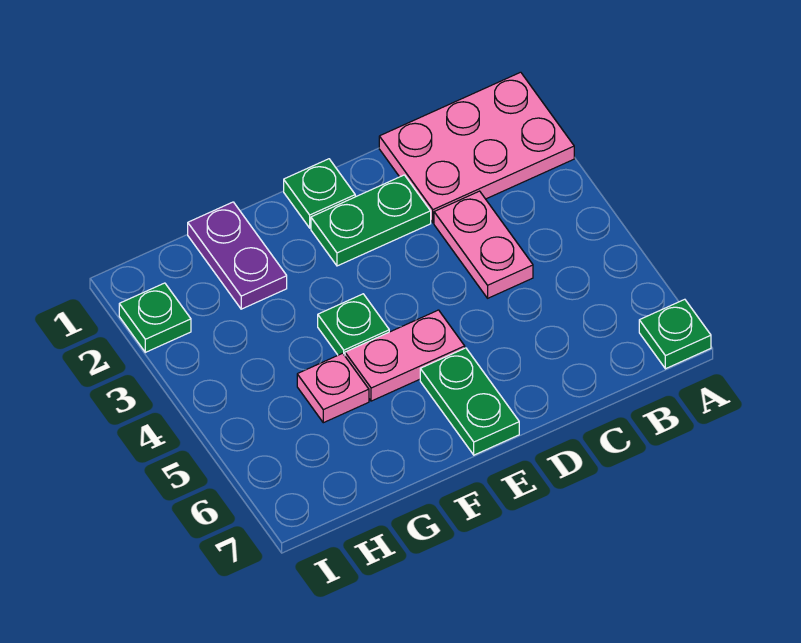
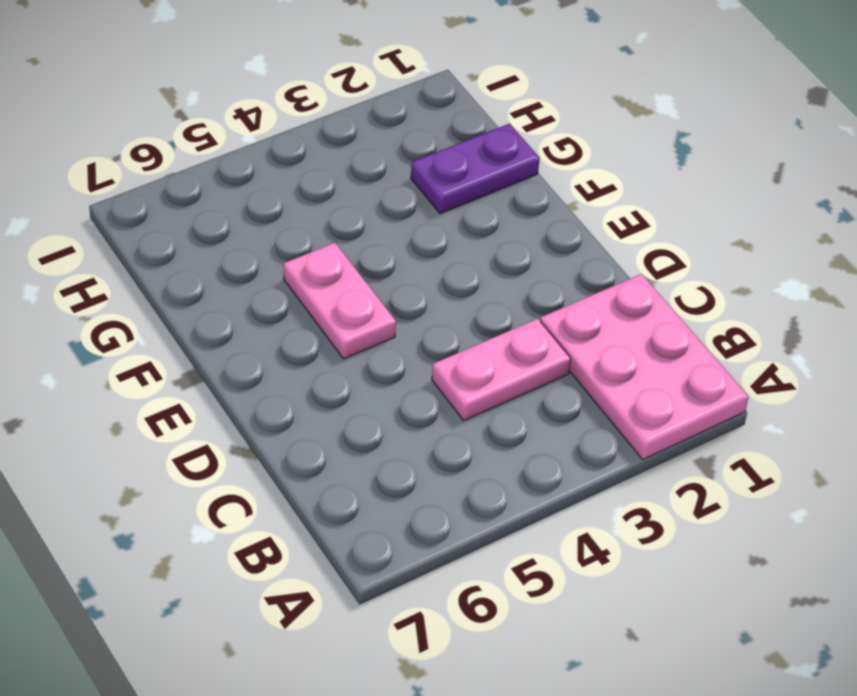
none -> green plate A7 level 1
none -> green plate D2:E2 level 1

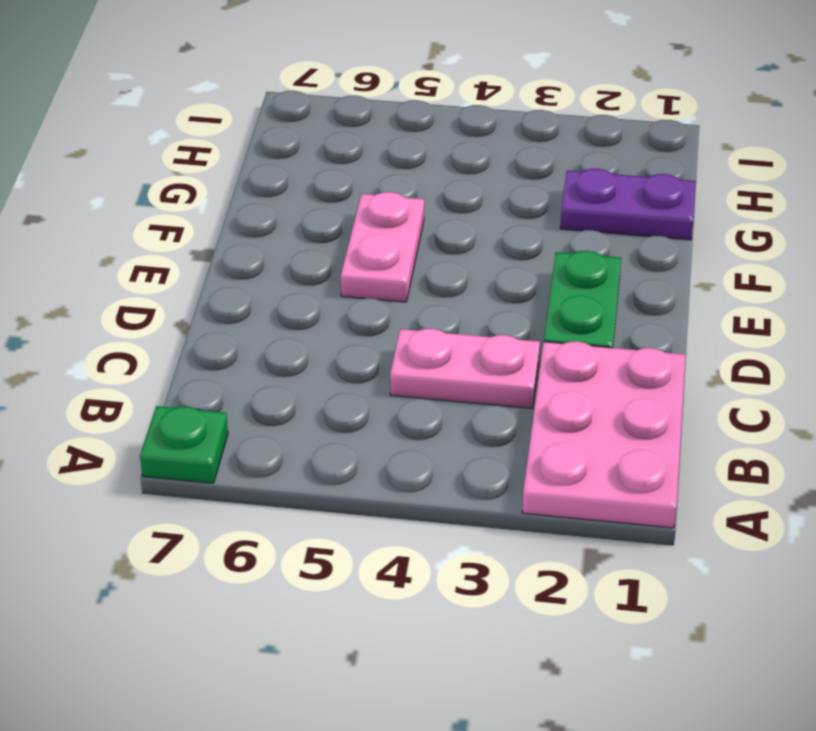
none -> green plate E1 level 1
none -> green plate E6:E7 level 1

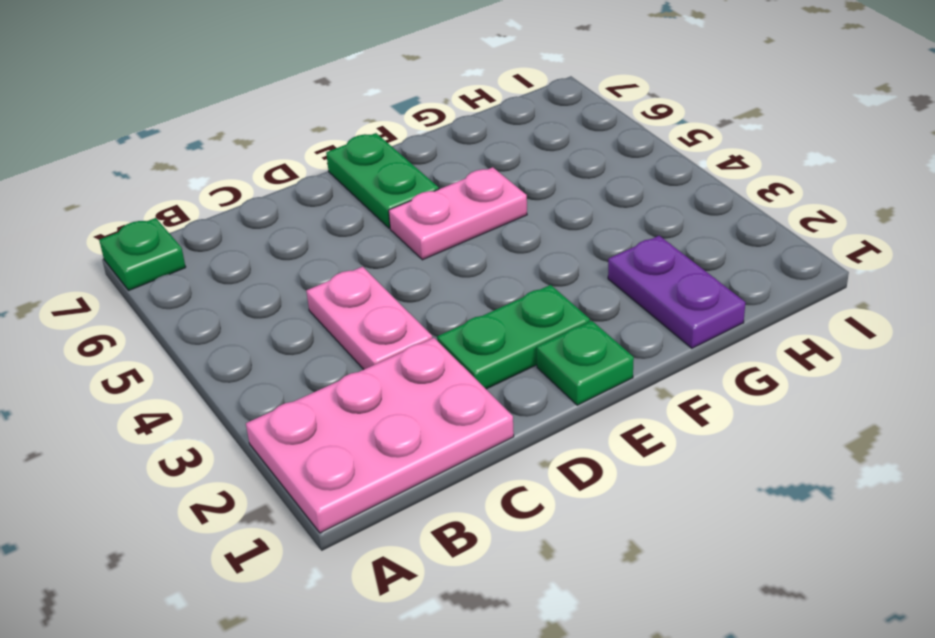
none -> green plate F4 level 1
none -> pink plate G5 level 1

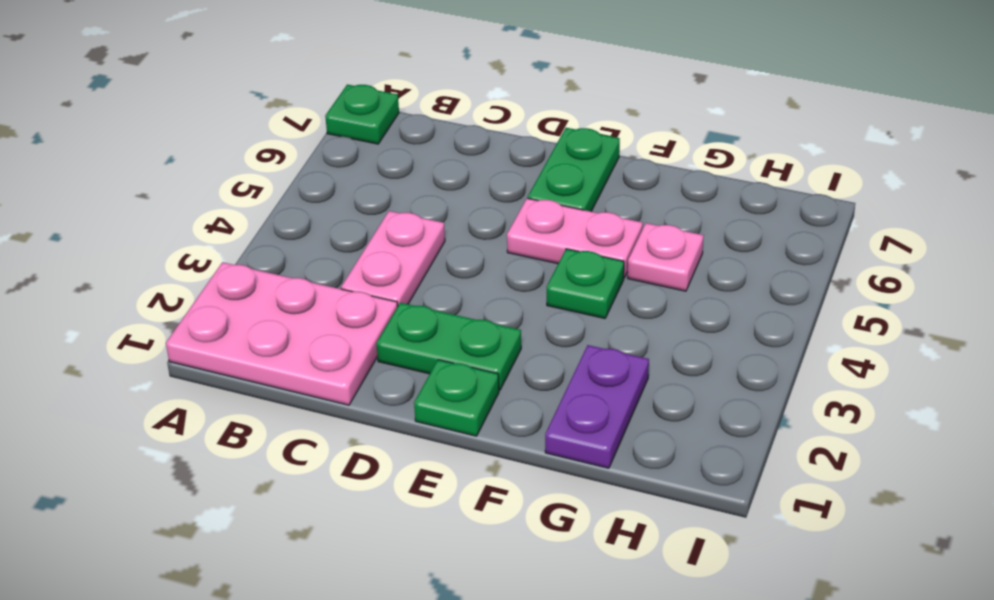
none -> green plate I2 level 1

